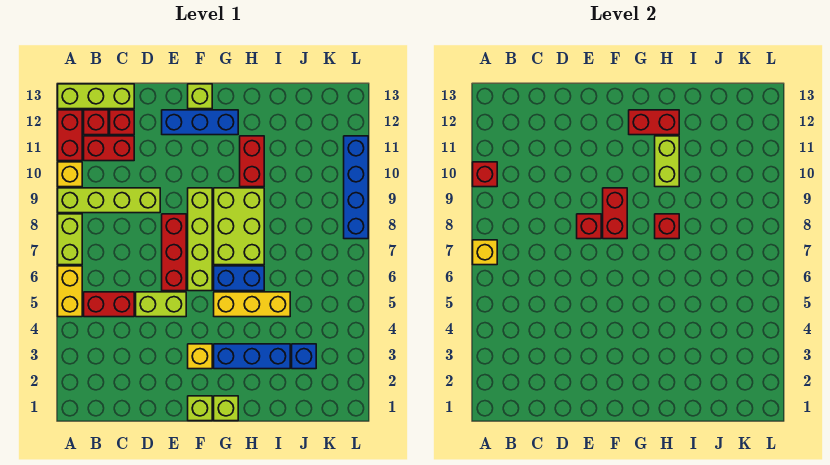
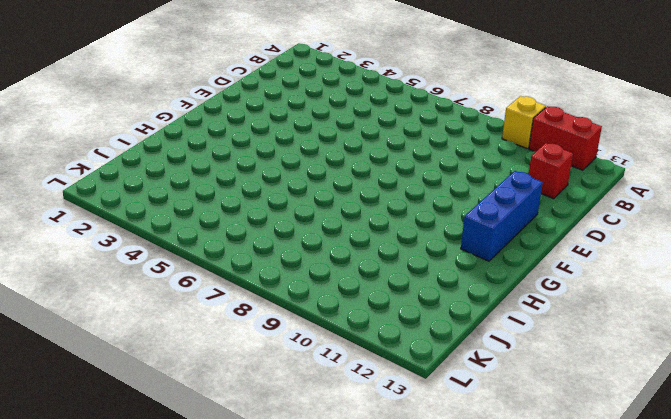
none -> yellow brick A5:A6 level 1
none -> lime brick A7:A8 level 1
none -> lime brick A9:D9 level 1
none -> lime brick A13:C13 level 1

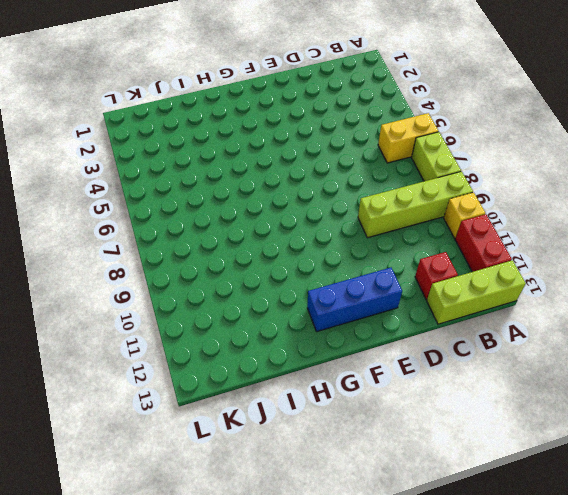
yellow brick A6:B6 level 1 -> yellow brick A5:A6 level 1
none -> red brick B5:C5 level 1
none -> red brick B11:C11 level 1
none -> red brick B12 level 1
none -> lime brick D5:E5 level 1

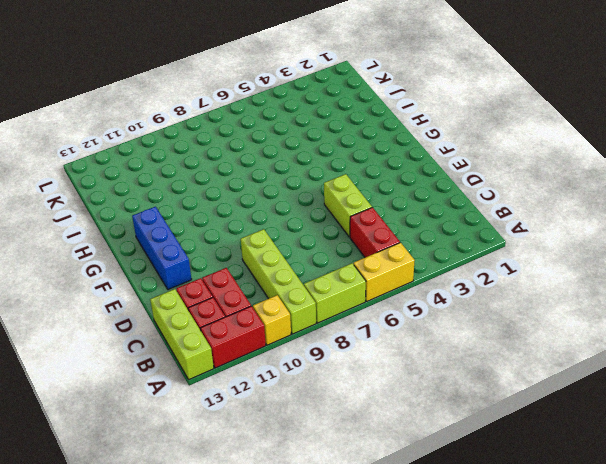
none -> red brick E6:E8 level 1
none -> lime brick F1 level 1
none -> yellow brick F3 level 1
none -> lime brick F6:F9 level 1

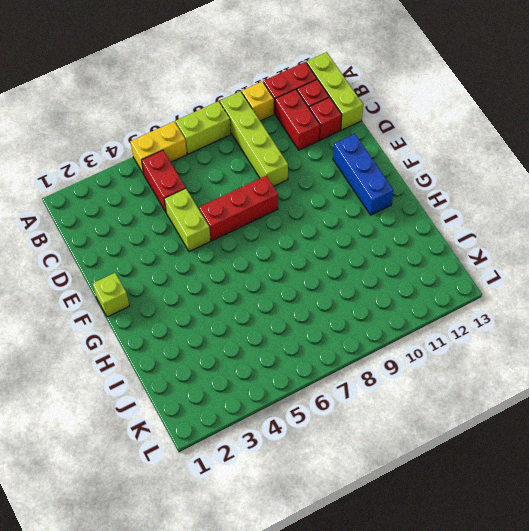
none -> yellow brick F3 level 1
none -> lime brick F6:F9 level 1
none -> lime brick F13 level 1
none -> lime brick G1 level 1

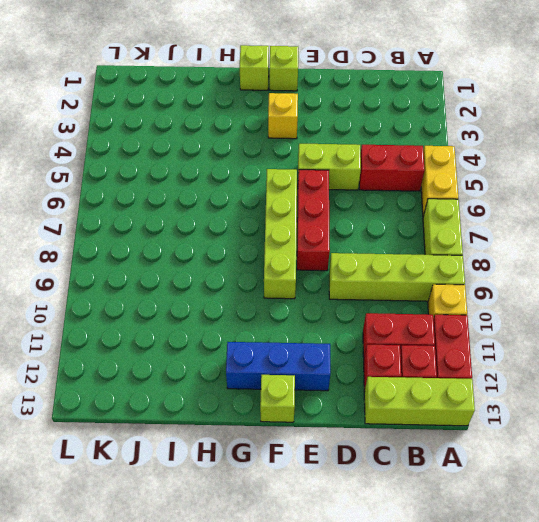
none -> blue brick G3:I3 level 1
none -> yellow brick G5:I5 level 1
none -> blue brick G6:H6 level 1
none -> lime brick G7:H9 level 1

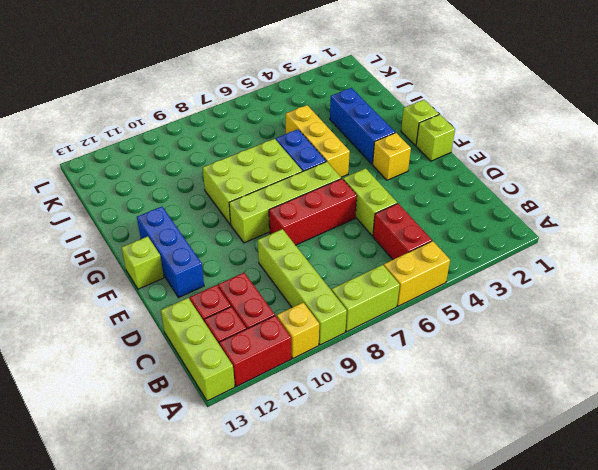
none -> red brick H10:H11 level 1
none -> blue brick J3 level 1
none -> blue brick L8:L11 level 1
none -> yellow brick A7 level 2

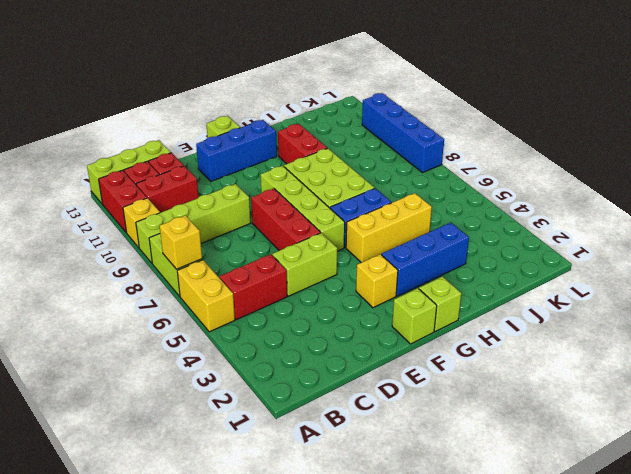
none -> blue brick J3 level 1
none -> red brick A10 level 2
none -> red brick E8 level 2
none -> red brick F8:F9 level 2

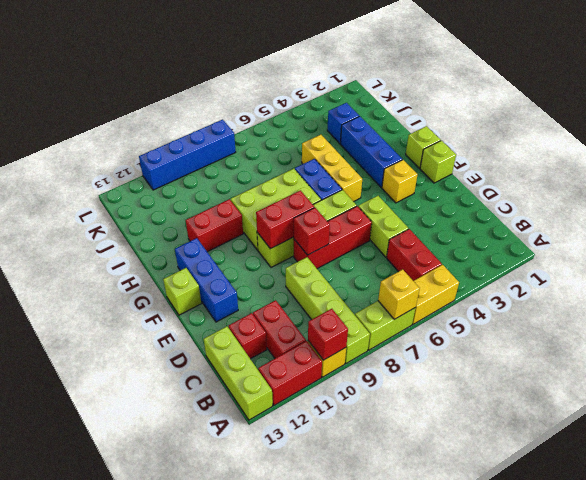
none -> red brick B12 level 1
none -> red brick G12:H12 level 2
none -> red brick H8 level 2
none -> lime brick H10:H11 level 2

